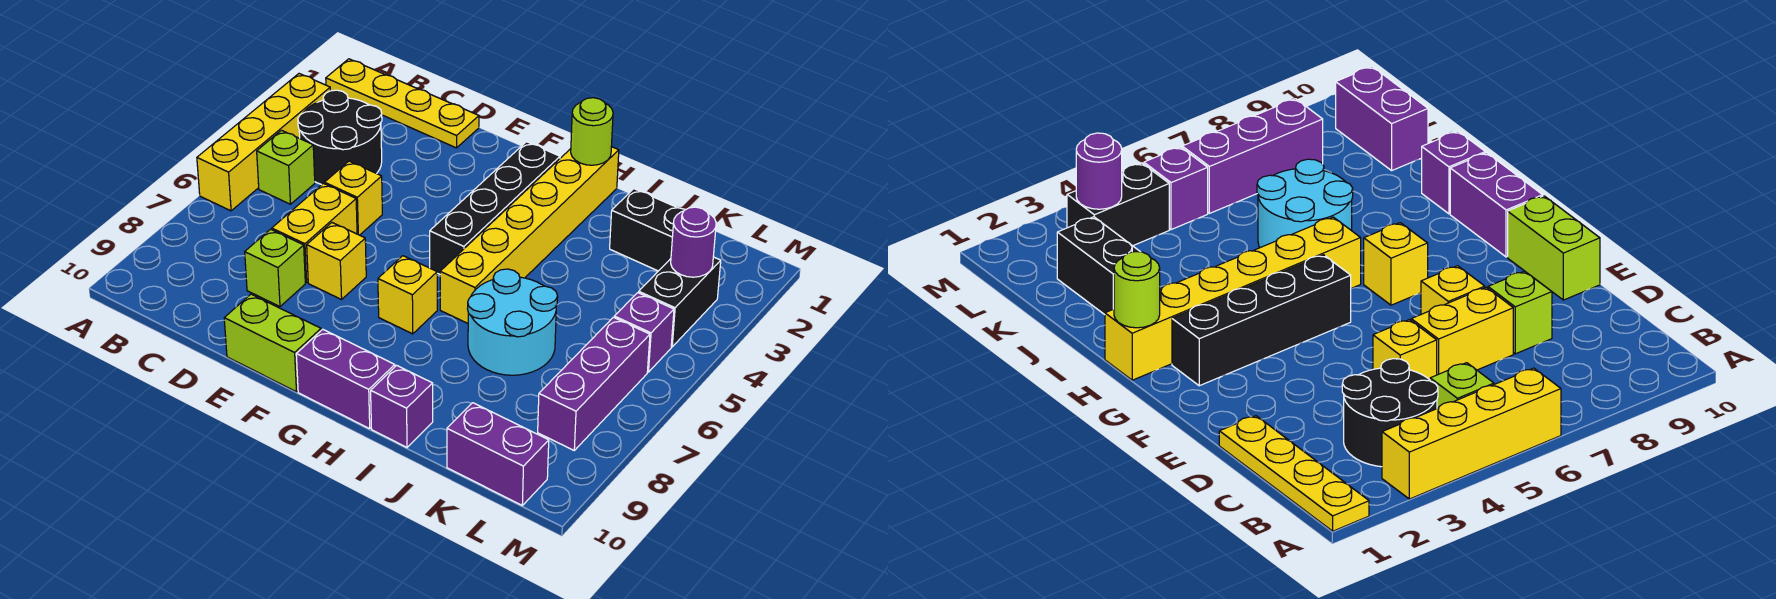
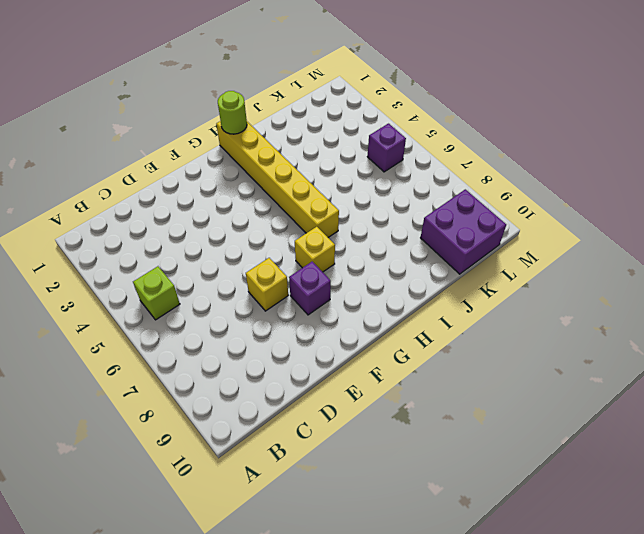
purple brick F8 level 1 -> purple brick I10 level 1
purple brick K9:L10 level 1 -> purple brick K10:L10 level 1
none -> yellow plate A1:D1 level 1
none -> yellow brick A3:A6 level 1
none -> black round brick B3:C4 level 1

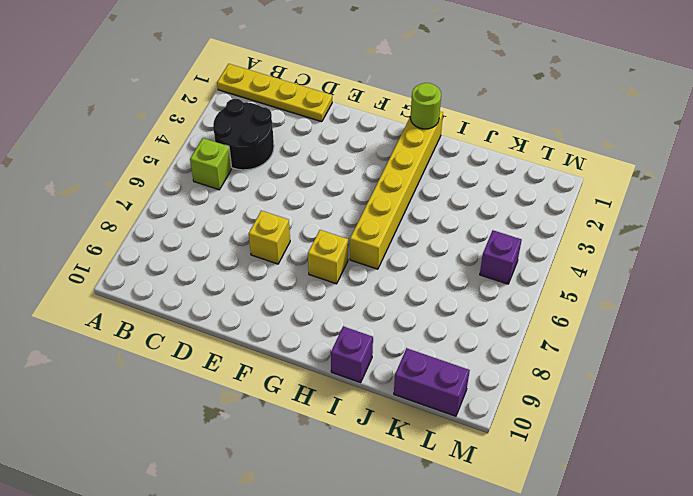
none -> yellow brick A3:A6 level 1
none -> yellow brick D5 level 1
none -> yellow brick D6:D7 level 1

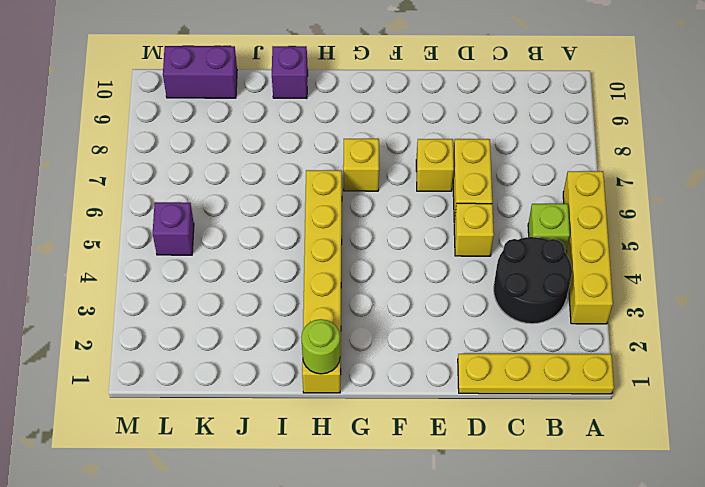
none -> lime brick D8 level 1
none -> lime brick E10:F10 level 1
none -> black brick G2:G5 level 1

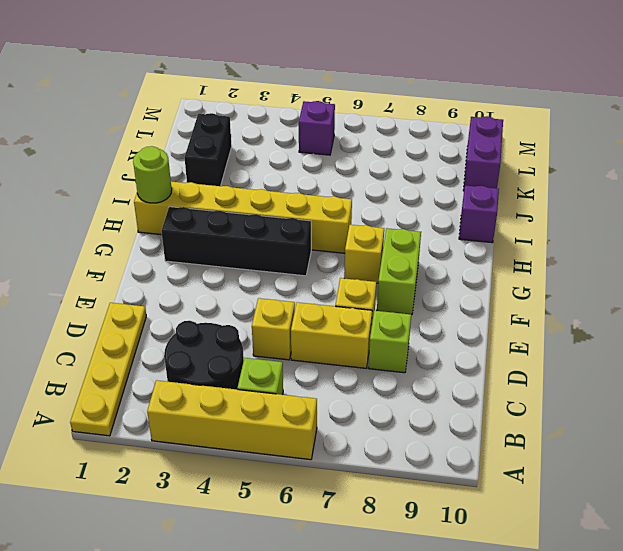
lime brick F8:G8 level 1 -> lime brick E10:F10 level 1
none -> purple brick G10:H10 level 1
none -> cyan round brick I6:J7 level 1
none -> black brick L3:L4 level 1

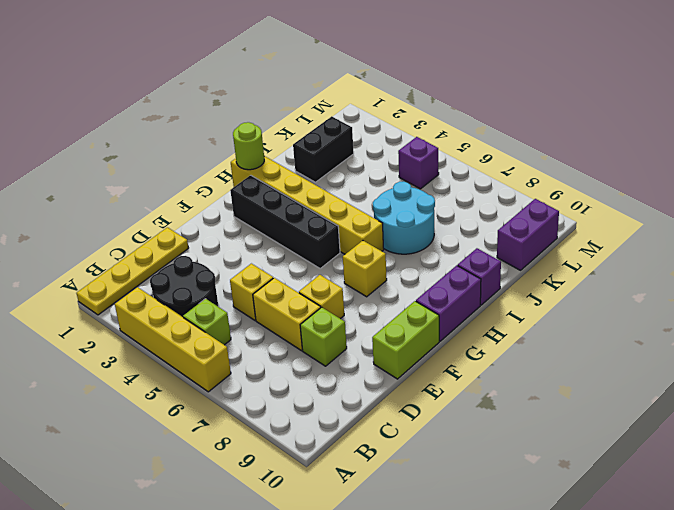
none -> black brick L3:L4 level 1
none -> purple brick L6:L8 level 1
none -> purple round brick L3 level 2

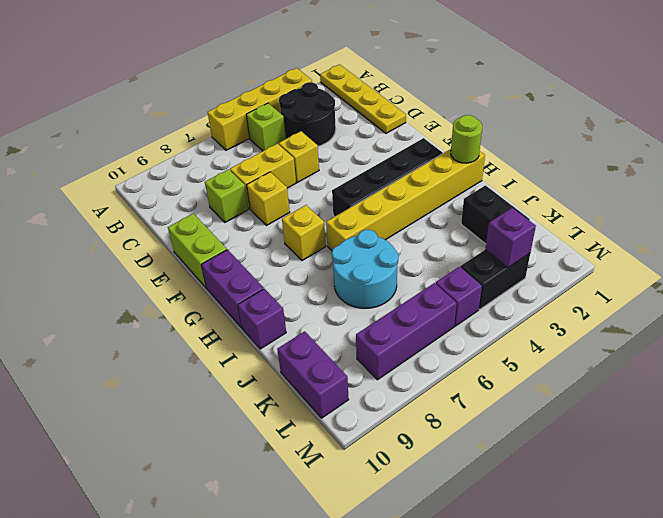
purple brick L3 level 2 -> purple round brick L3 level 2

